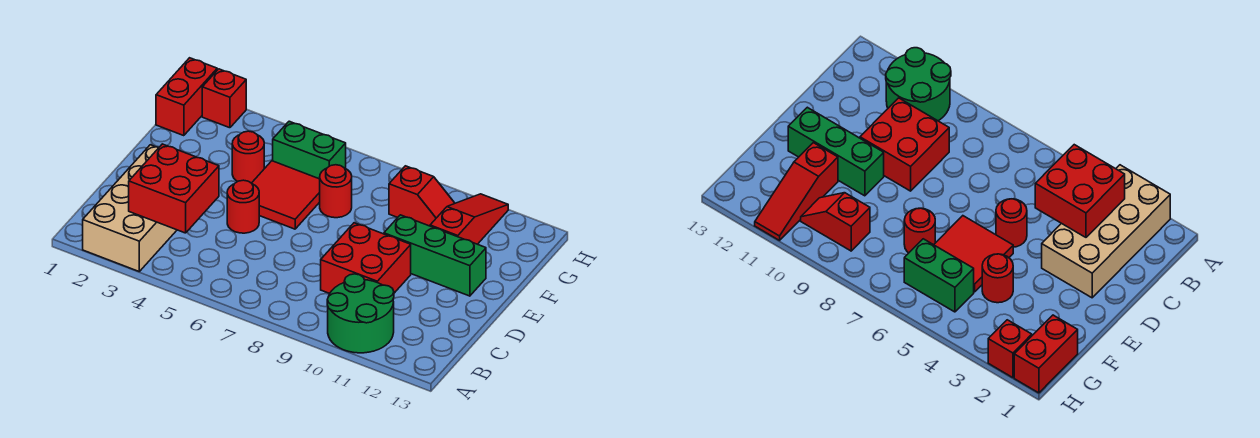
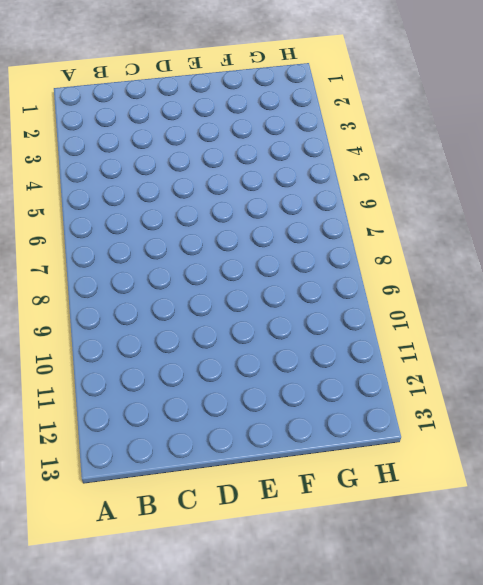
none -> tan brick A2:D3 level 1
none -> green round brick A10:B11 level 1
none -> red brick C9:D10 level 1

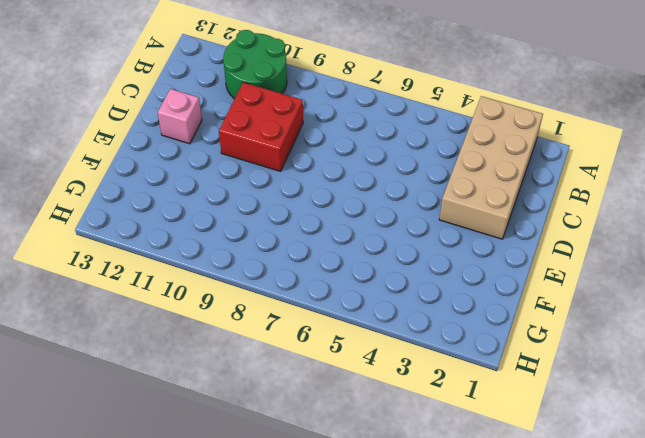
pink brick D12 level 1 -> none
none -> red round brick D5 level 1
none -> red tile E5:F6 level 1
none -> green brick E10:E12 level 1

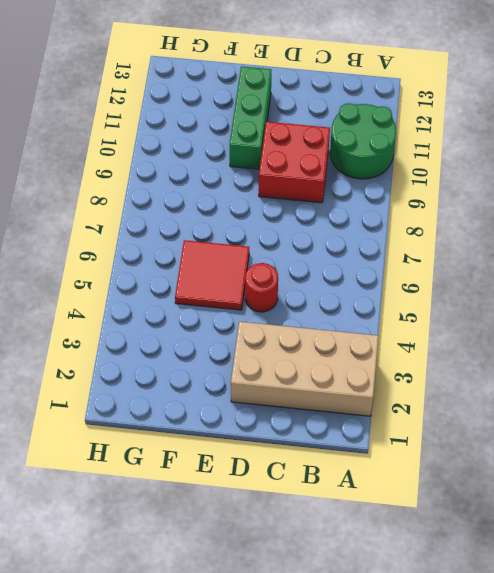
none -> red round brick F4 level 1
none -> red round brick F7 level 1
none -> red slope F11:H11 level 1 top F

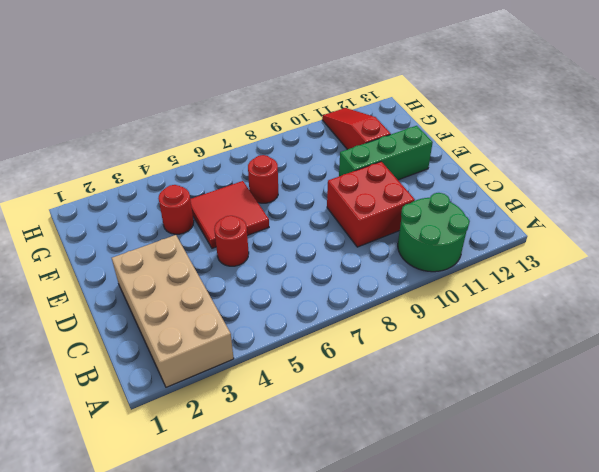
none -> red brick G1:H1 level 1
none -> green brick G5:G6 level 1
none -> red slope G9:G10 level 1 top 9

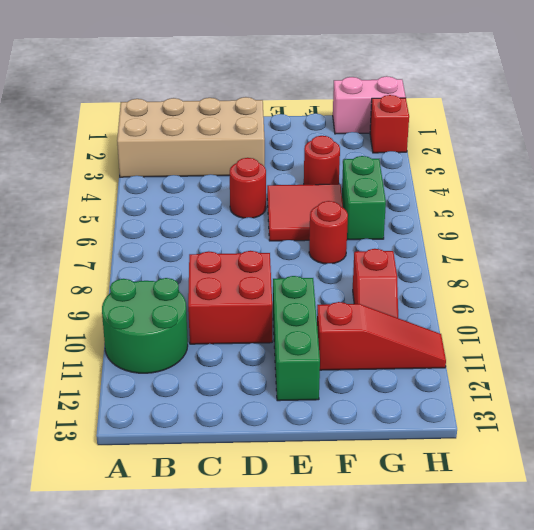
pink brick G1:H1 level 1 -> red brick G1:H1 level 1
none -> red brick B3:C4 level 2

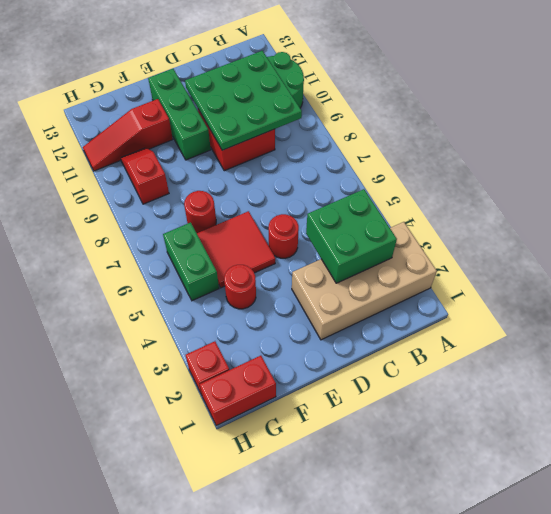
green brick B3:C4 level 2 -> red brick B3:C4 level 2
green plate B9:D11 level 2 -> none

